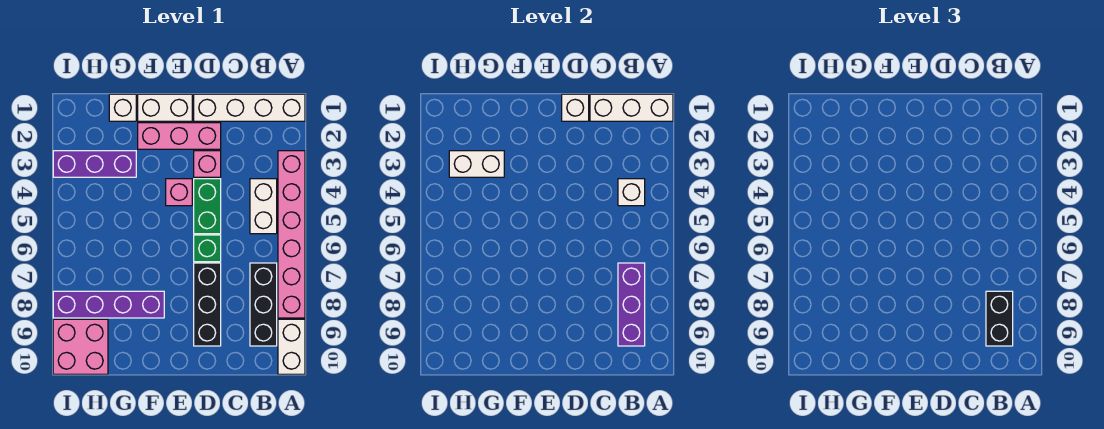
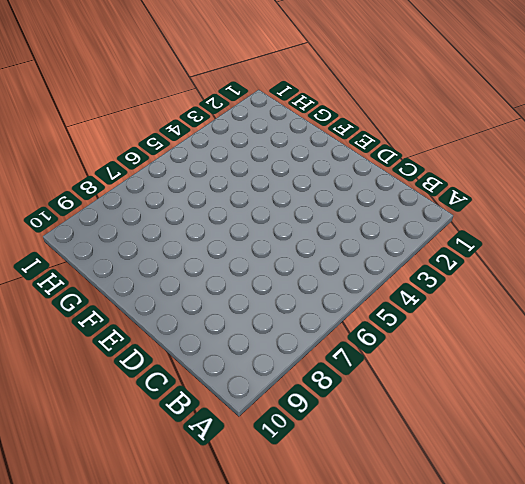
none -> white brick A1:D1 level 1
none -> pink brick A3:A8 level 1
none -> white brick A9:A10 level 1

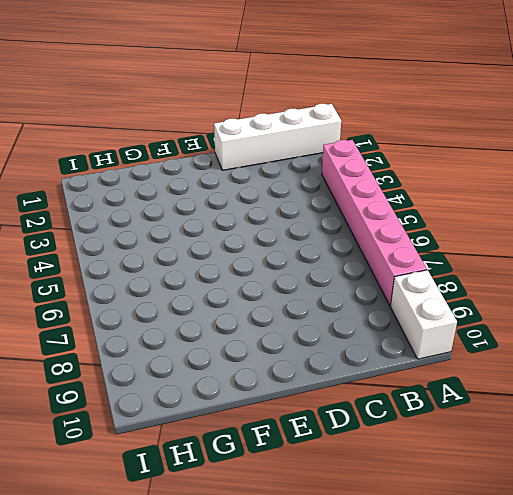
none -> white brick B4:B5 level 1
none -> black brick B7:B9 level 1
none -> pink brick D2:F2 level 1

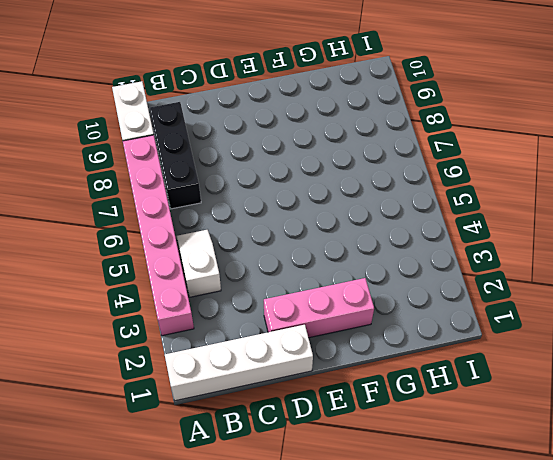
white slope B4:B5 level 1 top 4 -> white brick B4:B5 level 1
none -> pink brick D3 level 1
none -> green brick D4:D5 level 1
none -> green brick D6 level 1

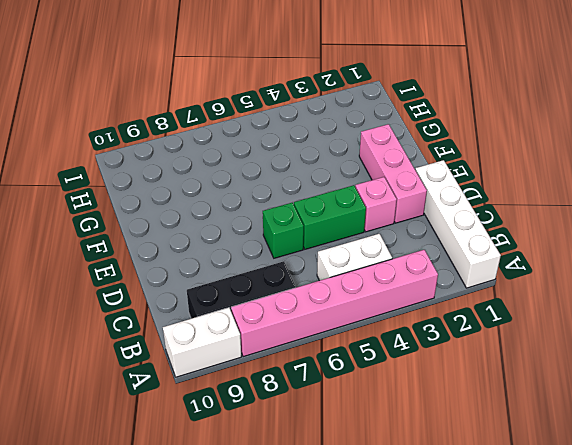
none -> black brick D7:D9 level 1
none -> white brick E1:F1 level 1
none -> pink brick E4 level 1

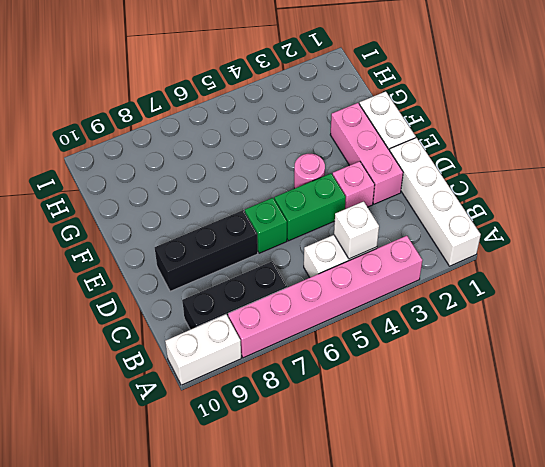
pink round brick E4 level 1 -> pink brick E4 level 1
none -> purple brick F8:I8 level 1
none -> white brick G1 level 1
none -> purple brick G3:I3 level 1

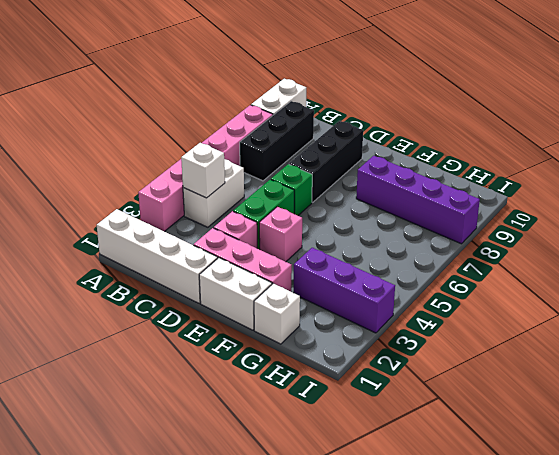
none -> pink brick H9:I10 level 1
none -> white brick A1:C1 level 2
none -> purple brick B7:B9 level 2

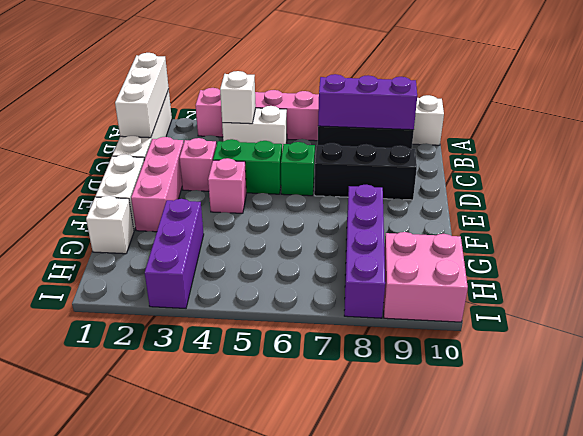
none -> white brick D1 level 2
none -> white brick G3:H3 level 2
none -> black brick B8:B9 level 3

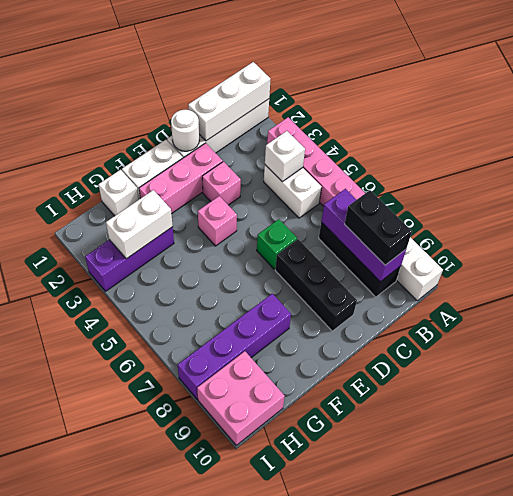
white round brick D1 level 2 -> white brick D1 level 2
none -> green brick D4:D5 level 1

